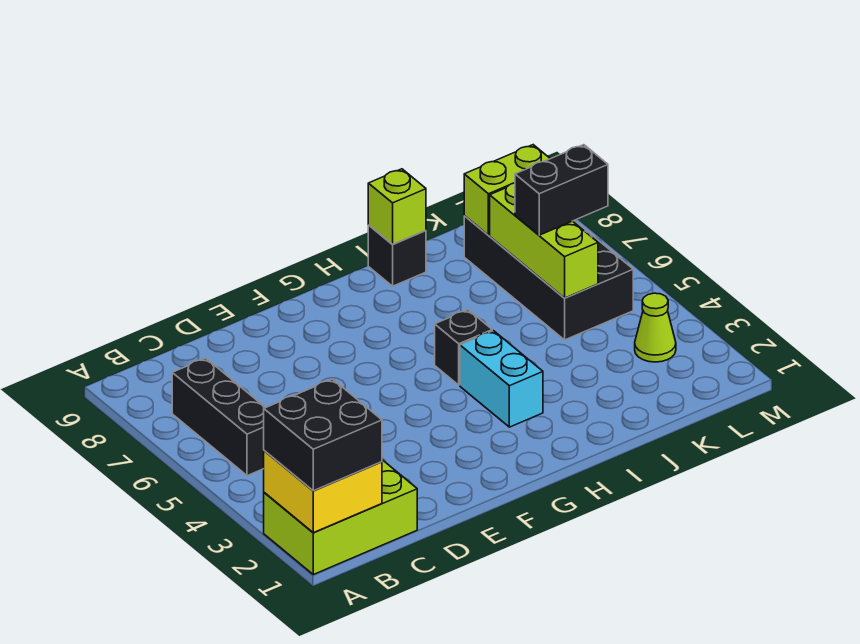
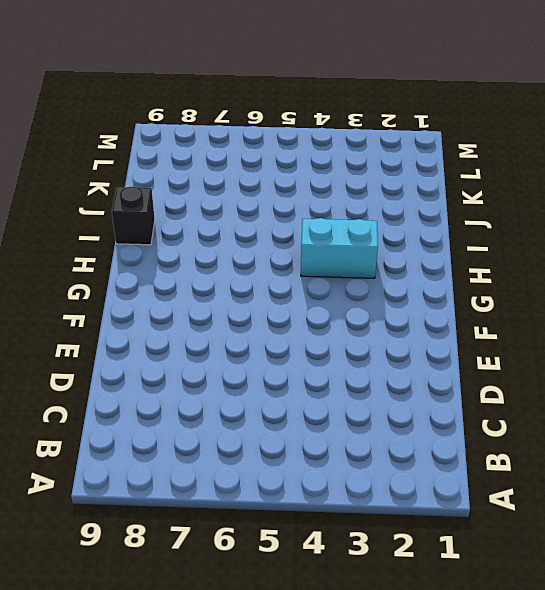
none -> lime brick A1:C2 level 1
none -> black brick B5:B7 level 1
none -> black brick H5 level 1

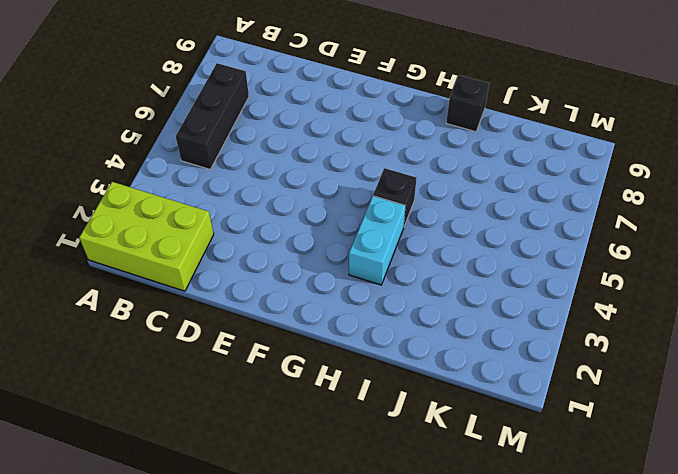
none -> black brick K5:L8 level 1
none -> lime cone L3 level 1
none -> yellow brick A1:B2 level 2

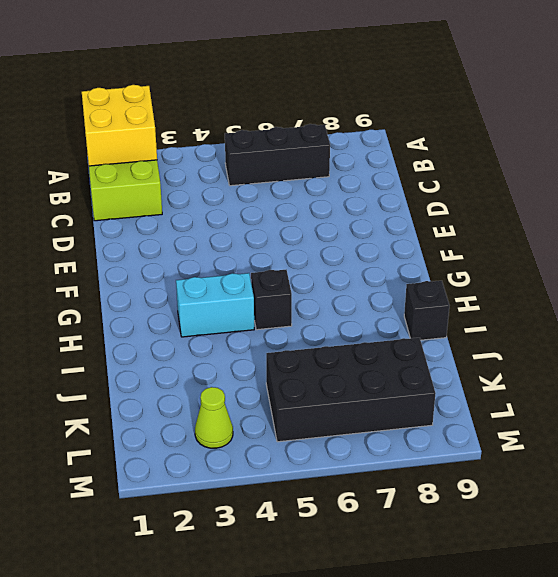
none -> lime brick I9 level 2
none -> lime brick K5:K7 level 2
none -> lime brick K8:L8 level 2

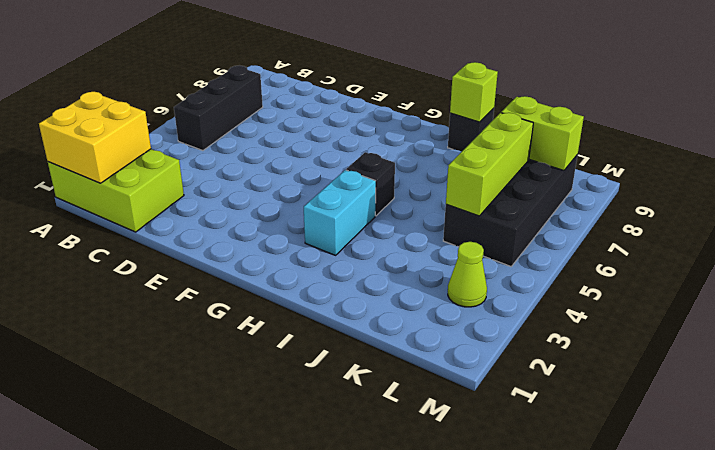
none -> black brick A1:B2 level 3
none -> black brick K6:L6 level 3

